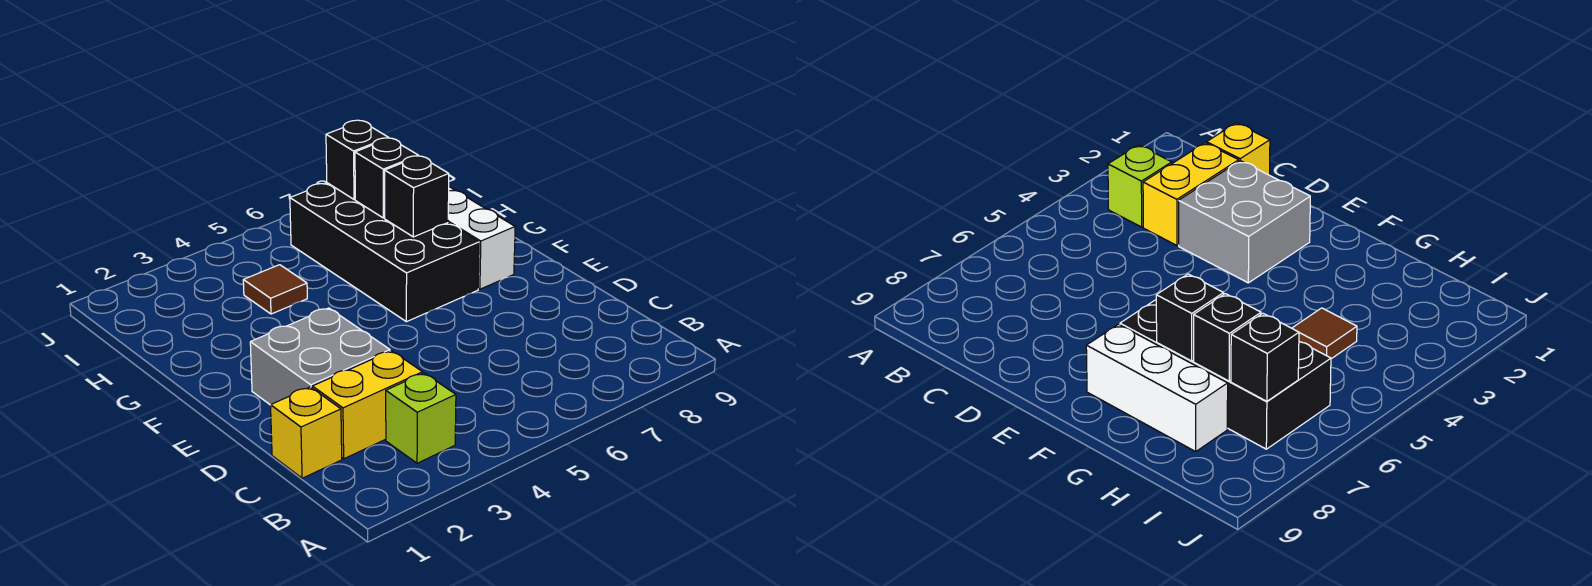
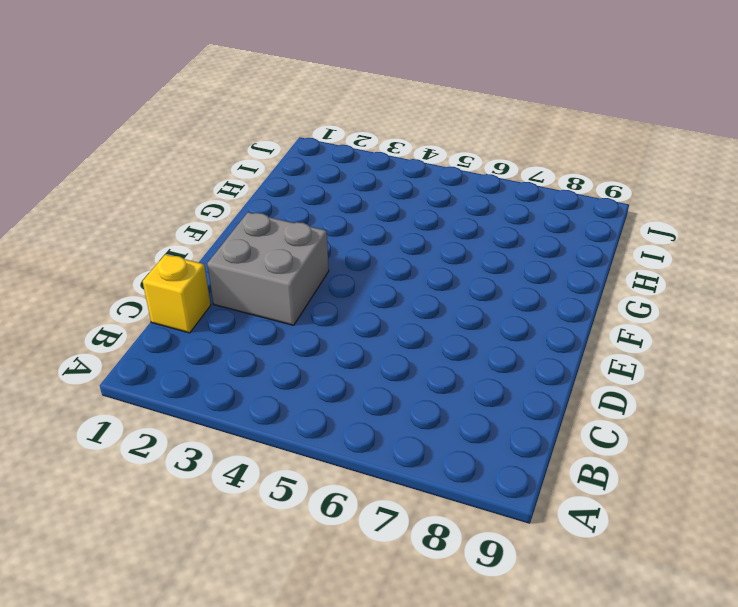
none -> lime brick B3 level 1
none -> yellow brick C2:C3 level 1

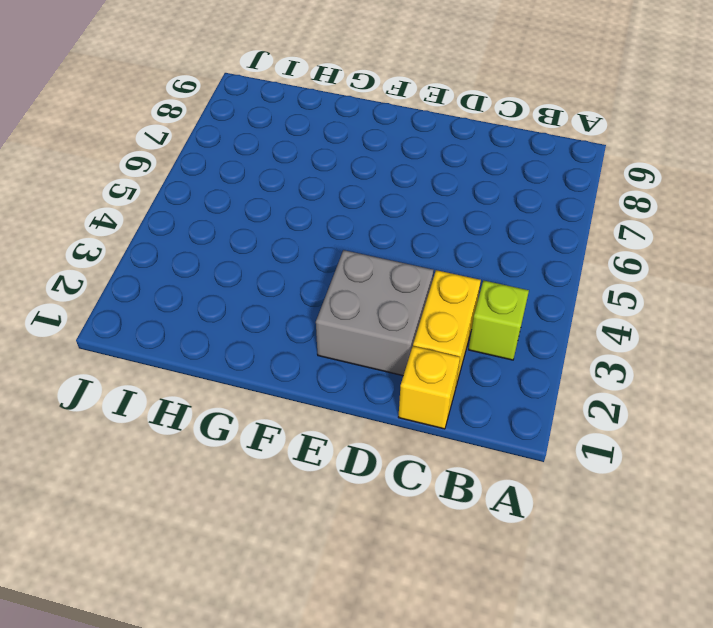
none -> black brick F6:I7 level 1
none -> white brick F8:H8 level 1

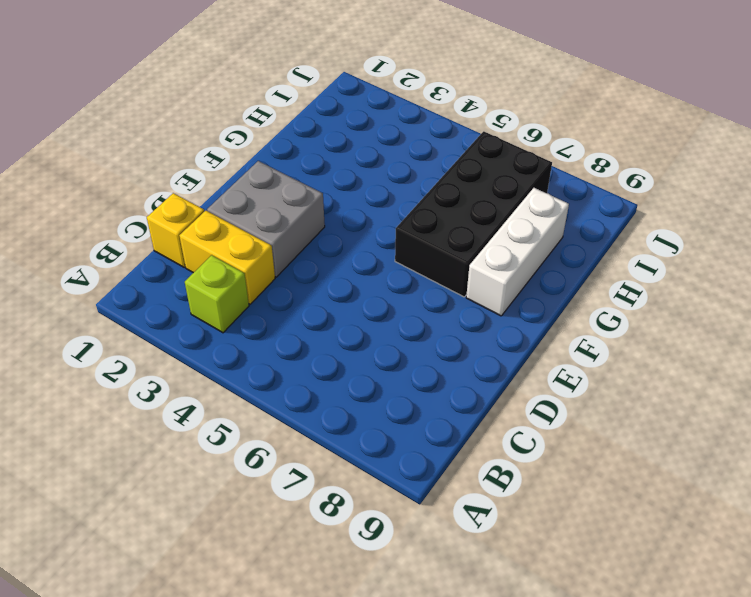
none -> brown tile H4 level 1
none -> black brick G7 level 2

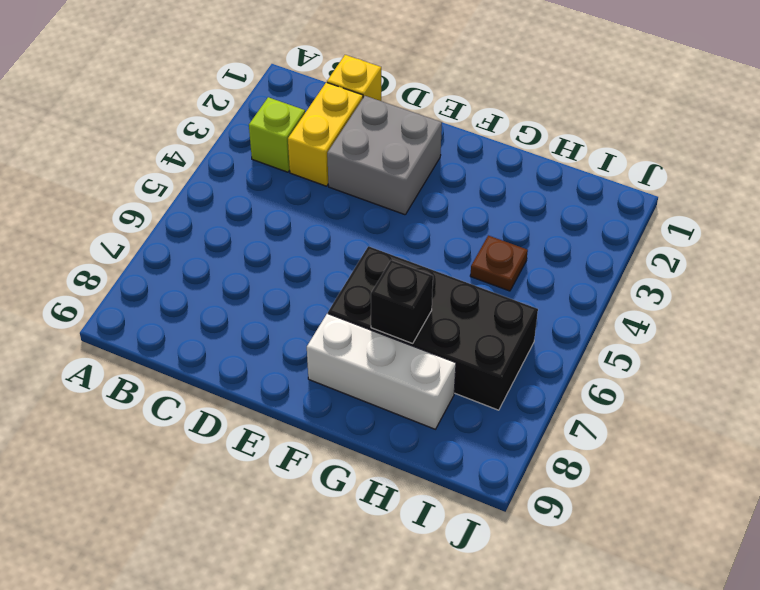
brown plate H4 level 1 -> brown tile H4 level 1
none -> black brick H7 level 2
none -> black brick I7 level 2

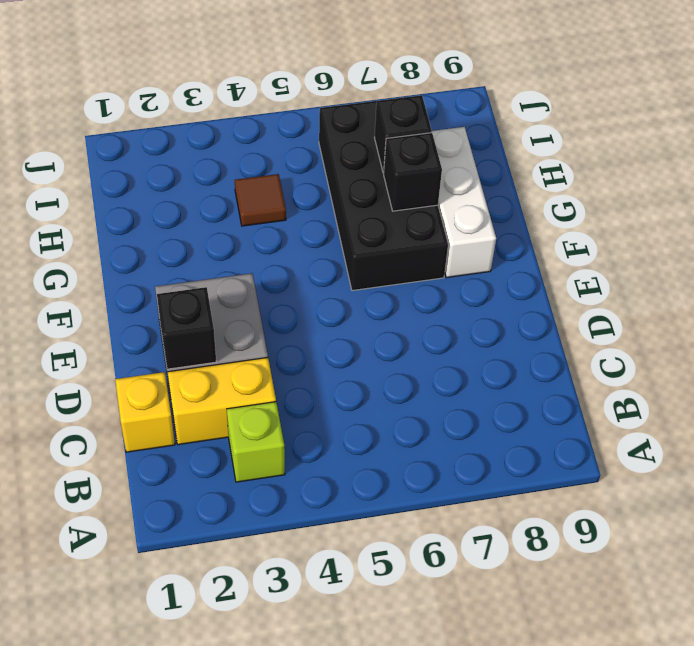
black brick D2 level 2 -> black brick I7 level 2

